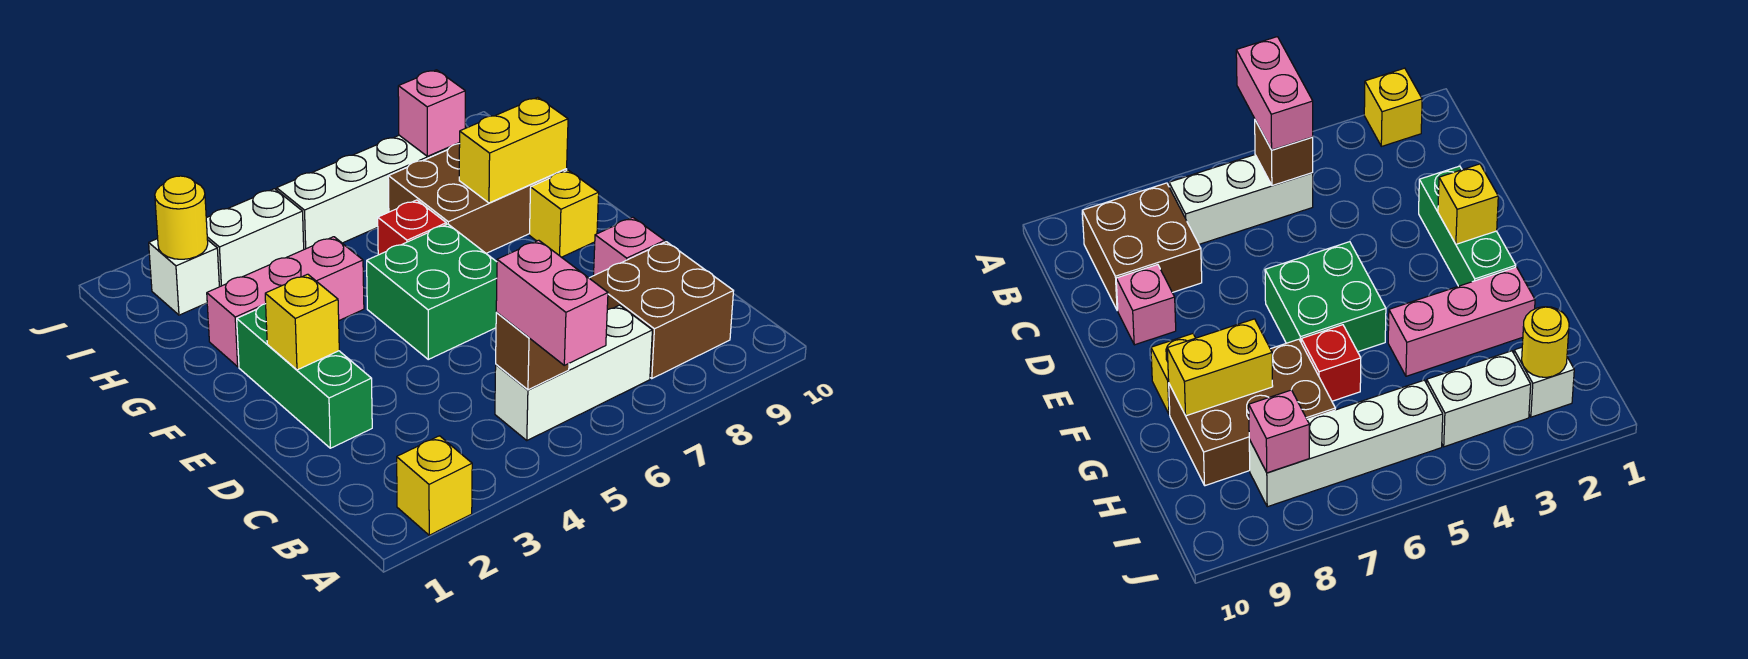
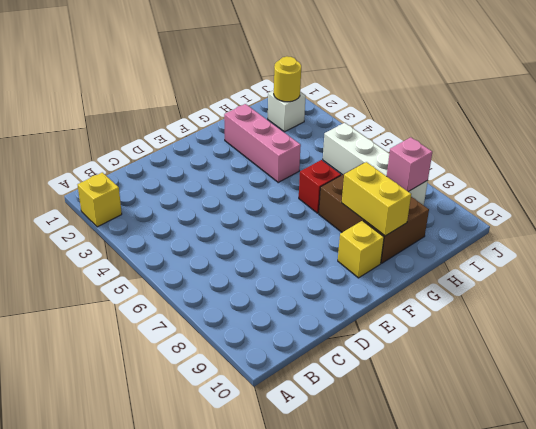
none -> white brick B5:B7 level 1
none -> brown brick B8:C9 level 1
none -> green brick D2:F2 level 1

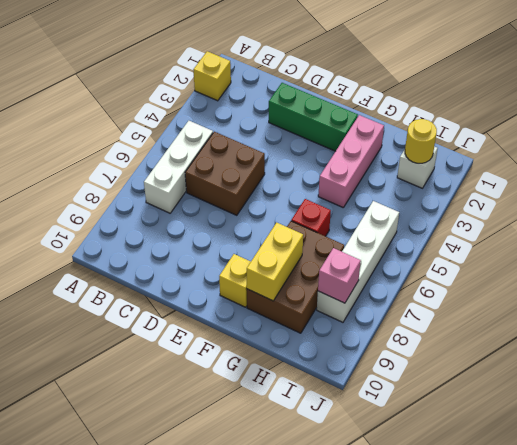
brown brick C5:D6 level 1 -> brown brick B8:C9 level 1
none -> pink brick D9 level 1
none -> green brick E5:F6 level 1
none -> white brick I3:I4 level 1

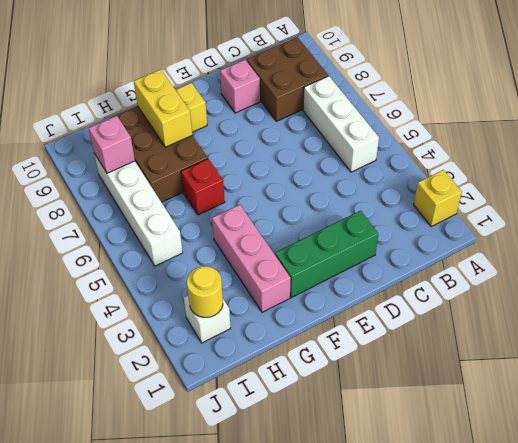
none -> green brick E5:F6 level 1
none -> white brick I3:I4 level 1
none -> brown brick B5 level 2

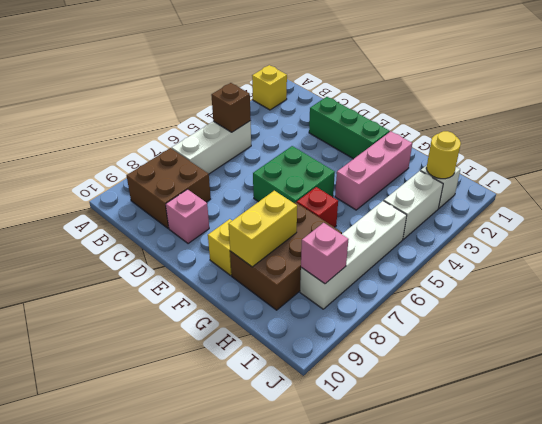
none -> yellow brick E2 level 2
none -> pink brick A5:B5 level 3

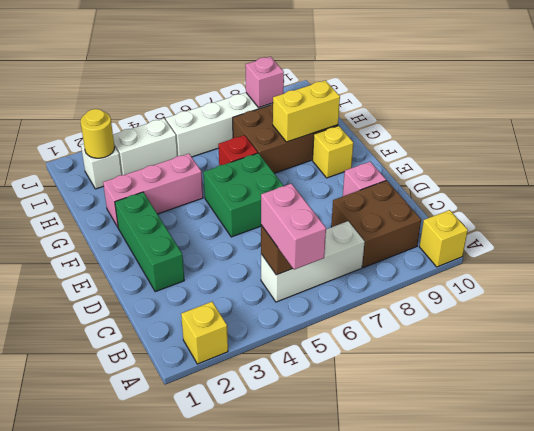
yellow brick A10 level 1 -> yellow brick E2 level 2

